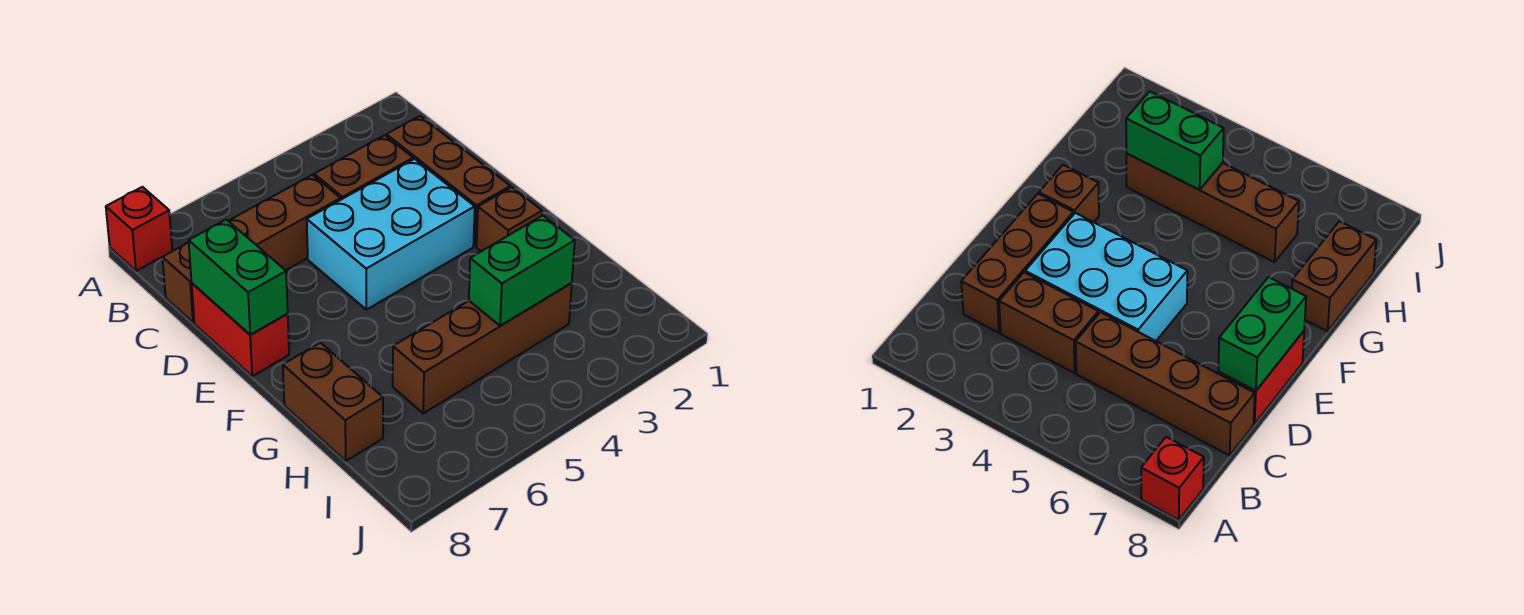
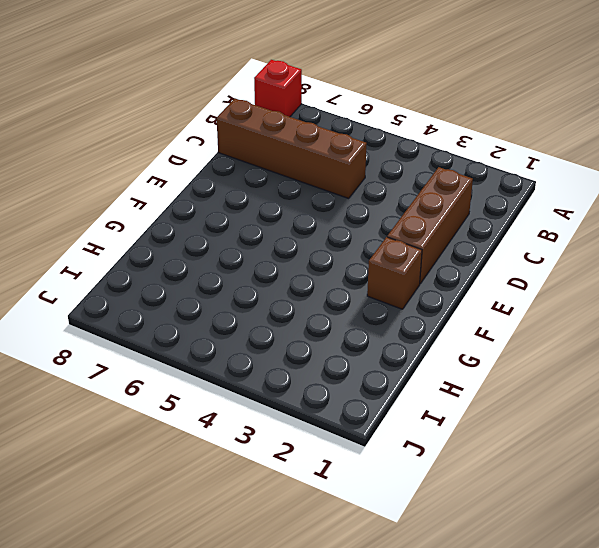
none -> brown brick C3:C4 level 1
none -> cyan brick D3:E5 level 1

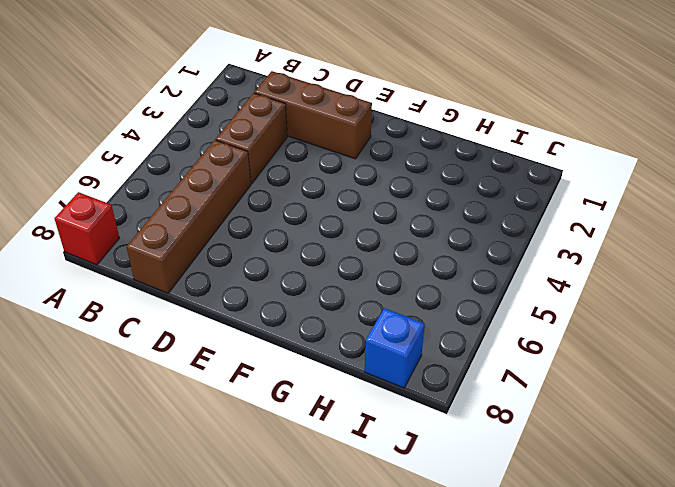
blue brick I8 level 1 -> none
none -> cyan brick D3:E5 level 1
none -> red brick D8:E8 level 1

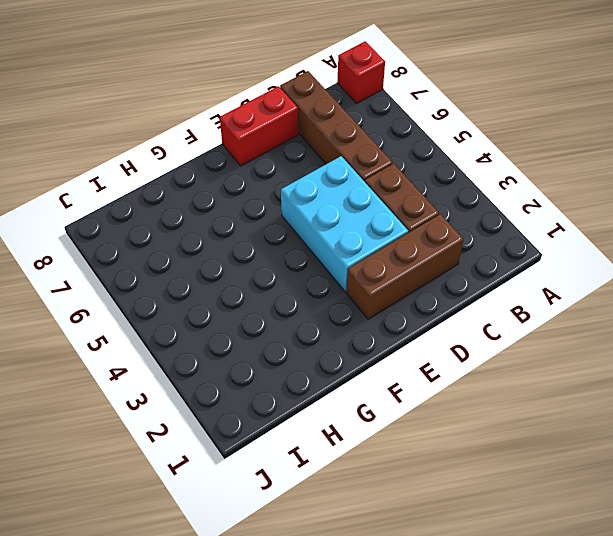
none -> brown brick F2 level 1
none -> brown brick G8:H8 level 1

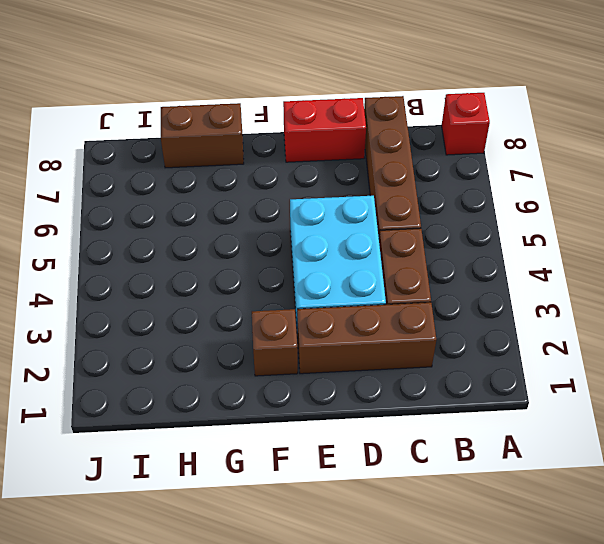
none -> brown brick H3:H6 level 1
none -> green brick D8:E8 level 2

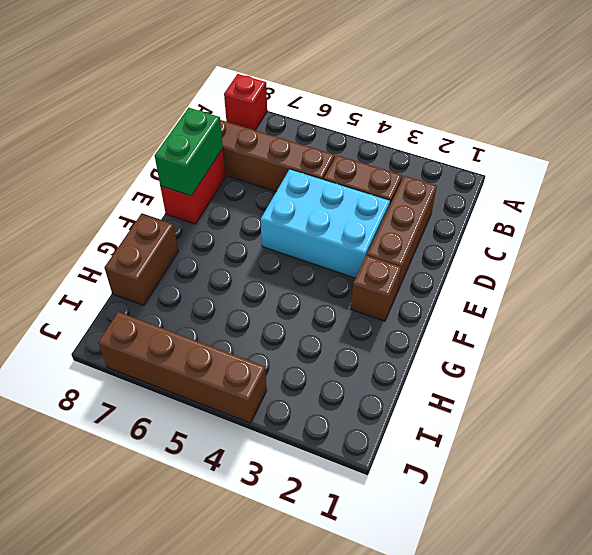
brown brick J4:J7 level 1 -> brown brick H3:H6 level 1
none -> green brick H3:H4 level 2

